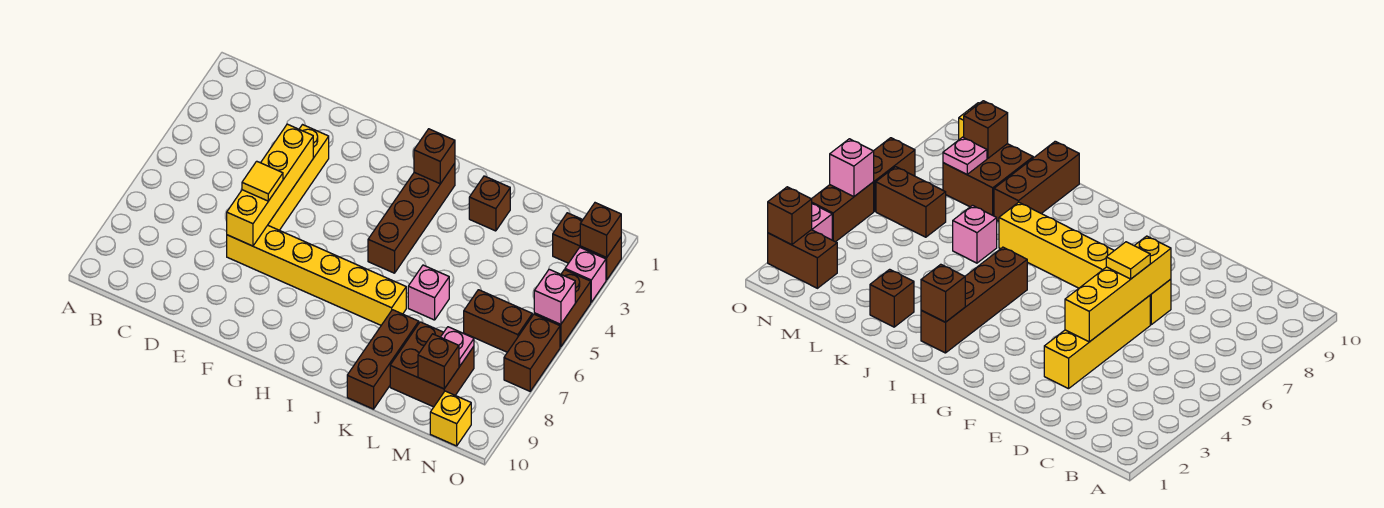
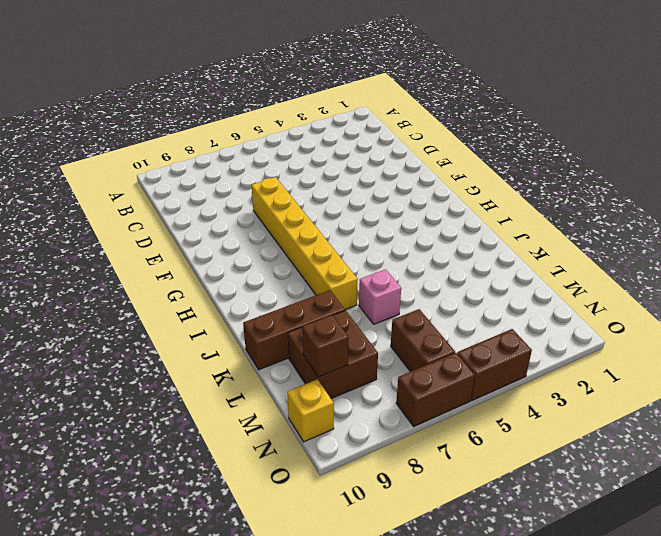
none -> yellow brick E3:E6 level 1
none -> brown brick I2:I5 level 1
none -> brown brick K2 level 1

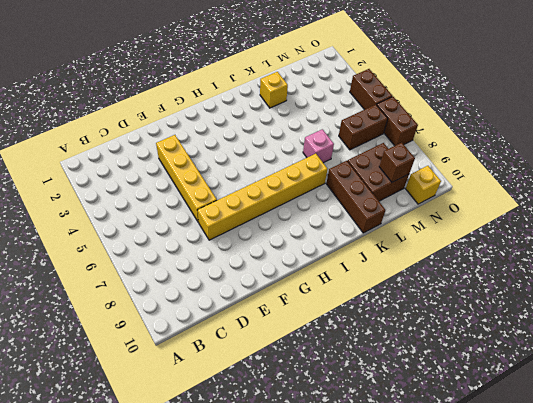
yellow brick K2 level 1 -> brown brick K2 level 1
none -> brown brick I2:I5 level 1
none -> brown brick N2:O2 level 1
none -> pink brick O3 level 1

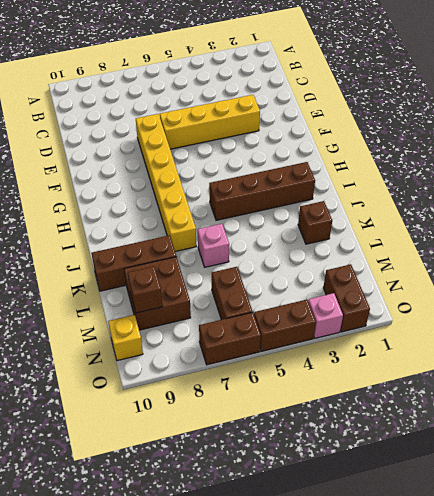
none -> yellow brick E4:E7 level 2
none -> brown brick I2 level 2
none -> pink plate M8 level 2

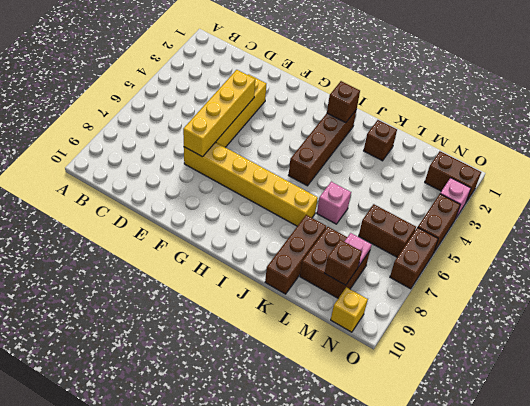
none -> brown brick O2 level 2
none -> pink brick O5 level 2
none -> yellow tile E6 level 3

